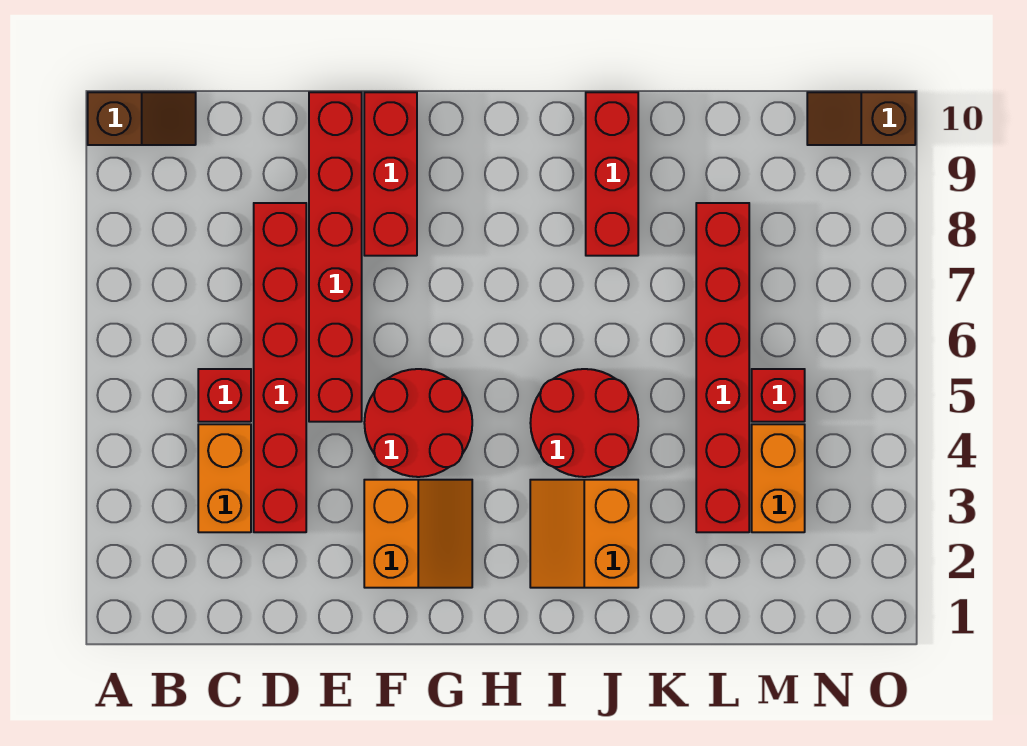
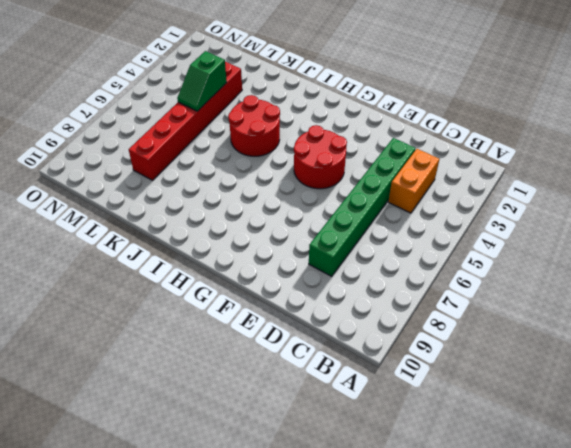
green brick D3:D8 level 1 -> red brick D3:D8 level 1
green slope L4:L5 level 2 top 4 -> none
none -> brown slope A10:B10 level 1 top A
none -> red brick C5 level 1
none -> red brick E5:E10 level 1

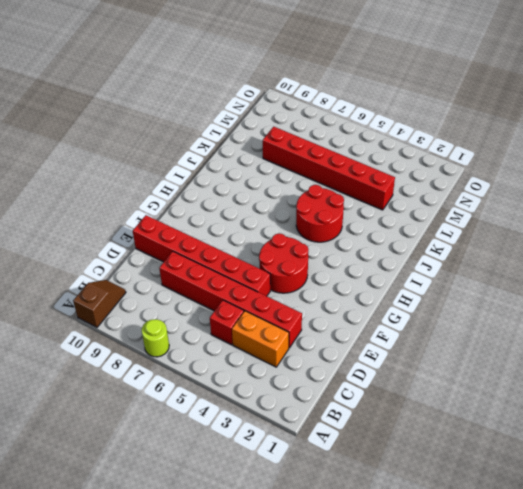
lime round brick A7 level 1 -> none
none -> orange slope F2:G3 level 1 top F
none -> red brick F8:F10 level 1
none -> orange slope I2:J3 level 1 top J

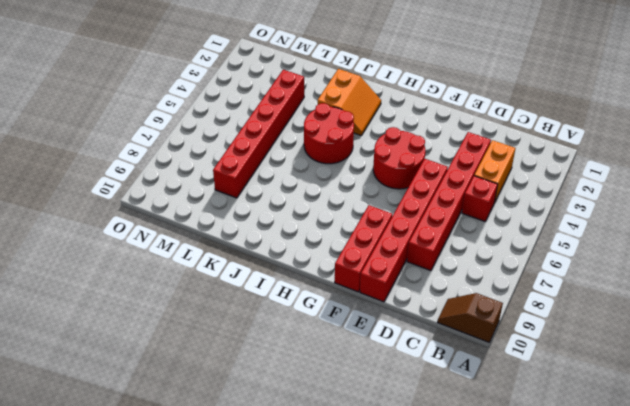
none -> orange slope F2:G3 level 1 top F
none -> red brick J8:J10 level 1
none -> orange brick M3:M4 level 1

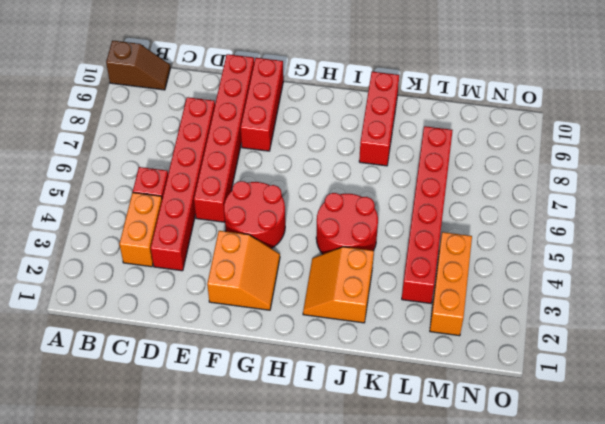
orange brick M2:M4 level 1 -> orange brick M3:M4 level 1
none -> red brick M5 level 1
none -> brown slope N10:O10 level 1 top O

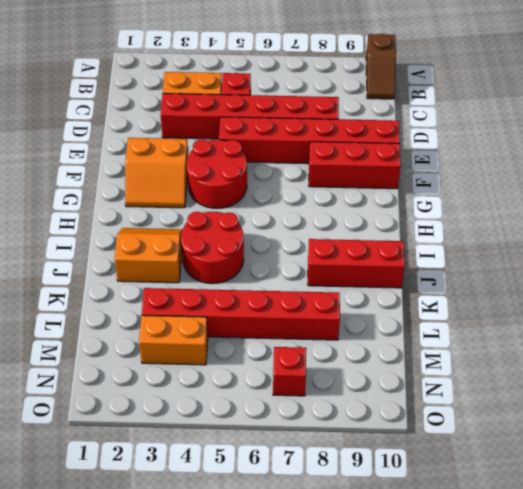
red brick N7 level 1 -> red brick M5 level 1
none -> brown slope N10:O10 level 1 top O

